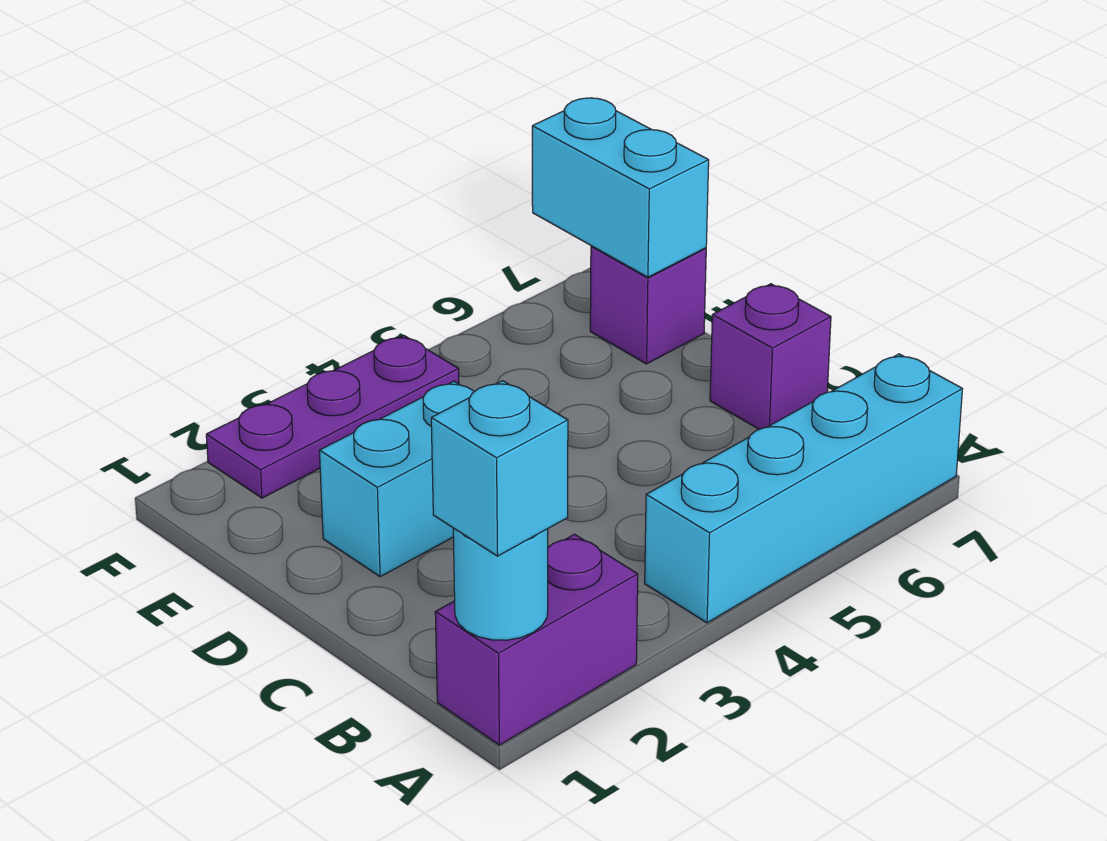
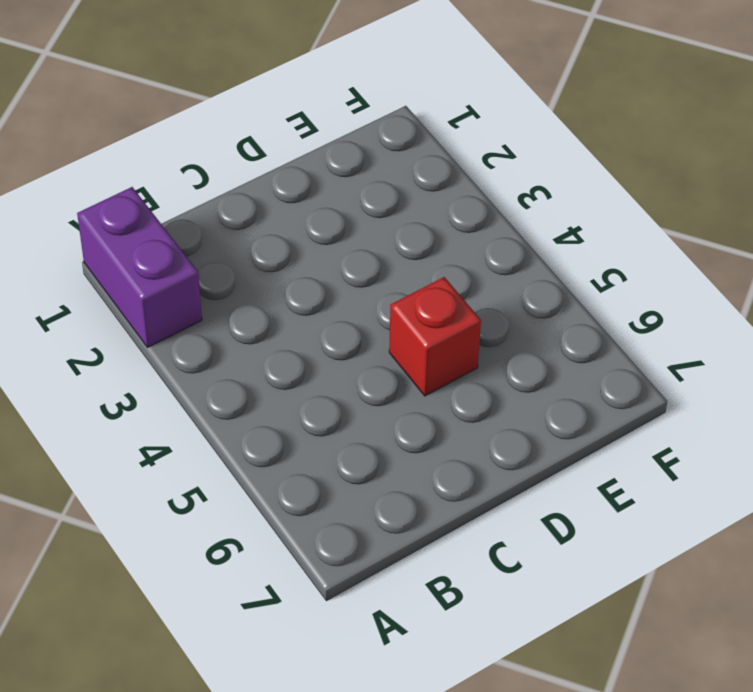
red brick D5 level 1 -> none
none -> cyan brick A4:A7 level 1
none -> purple brick C7 level 1

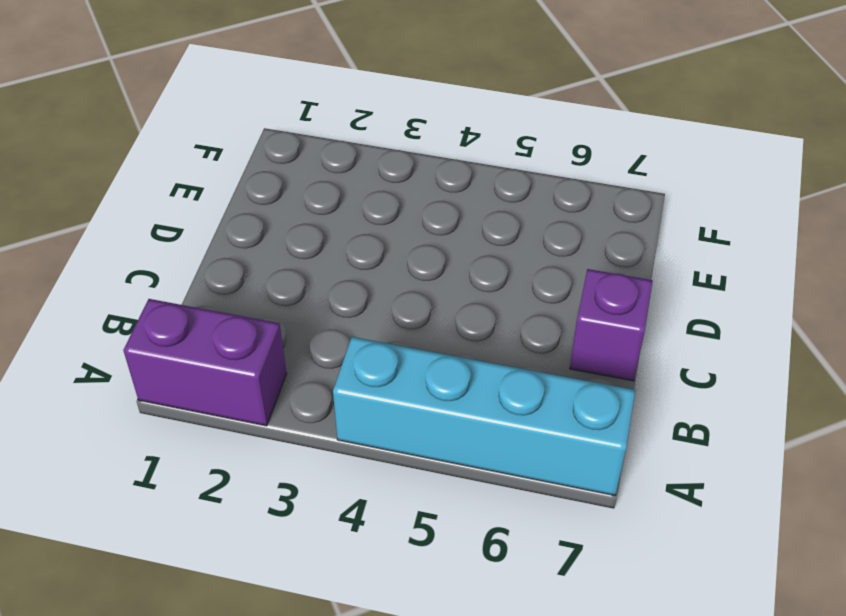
none -> cyan brick D2:D3 level 1
none -> purple brick E7 level 1

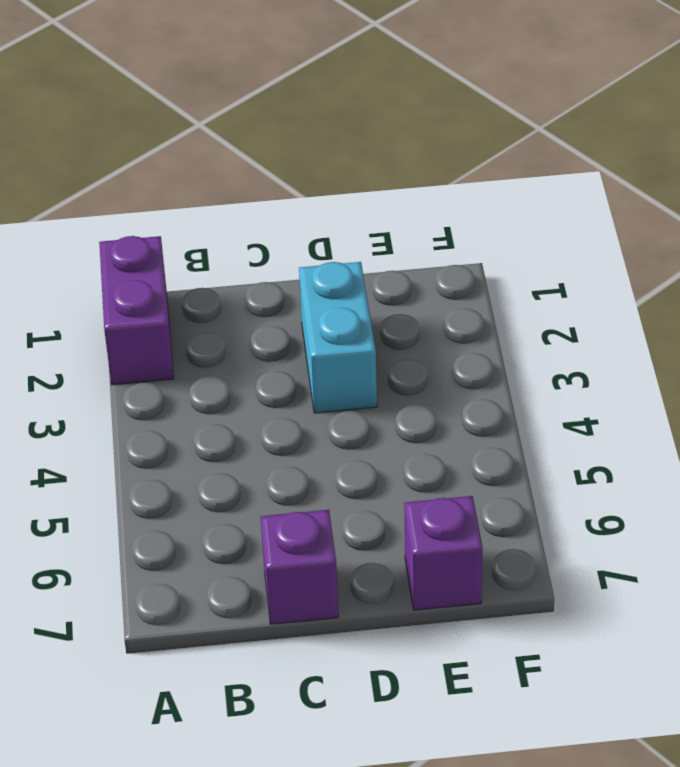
none -> cyan brick A4:A7 level 1
none -> purple plate F2:F4 level 1

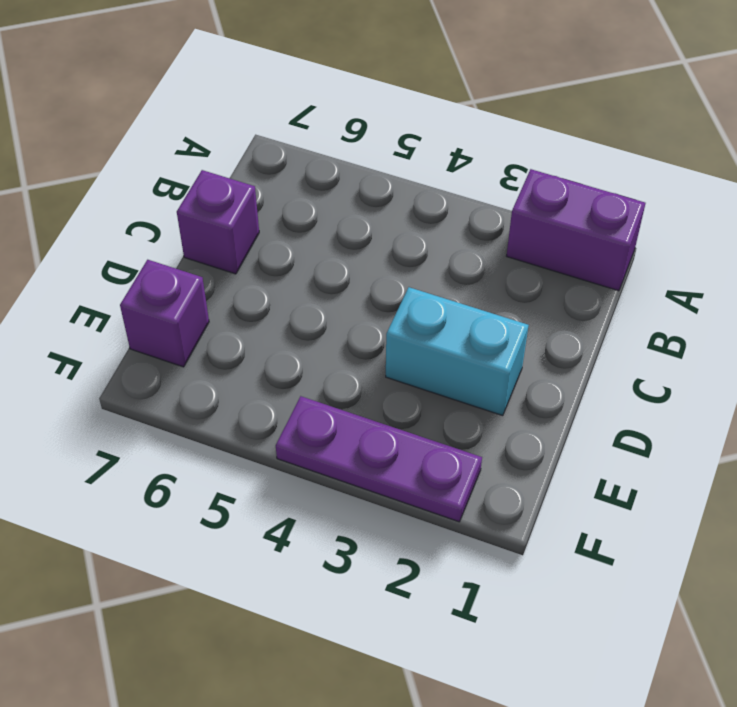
none -> cyan brick A4:A7 level 1
none -> cyan round brick A1 level 2

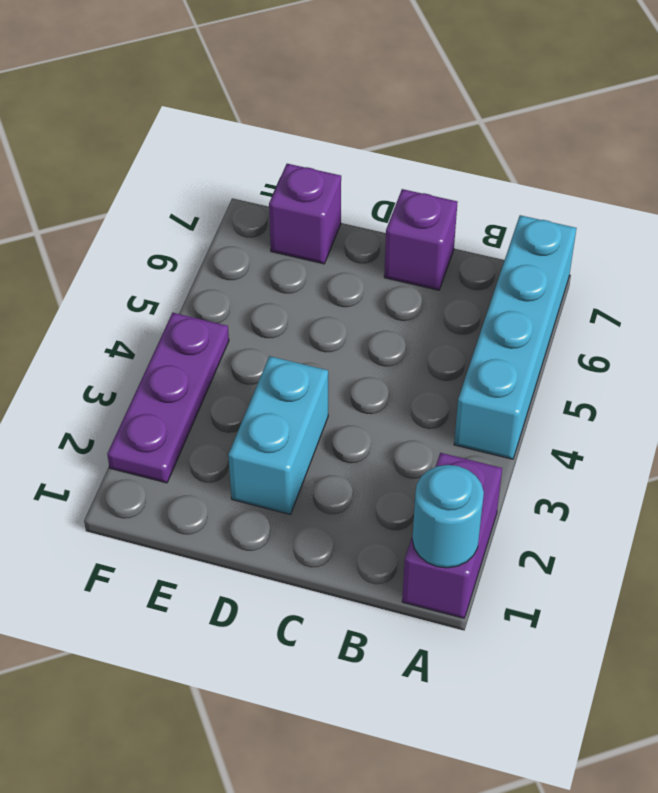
none -> cyan brick E7:F7 level 2
none -> cyan brick A1 level 3

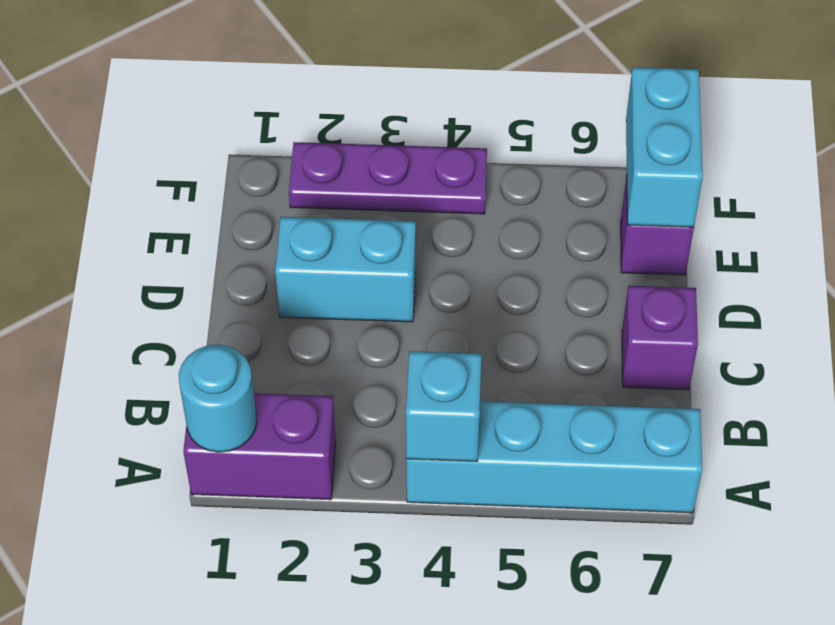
cyan brick A4 level 2 -> cyan brick A1 level 3

